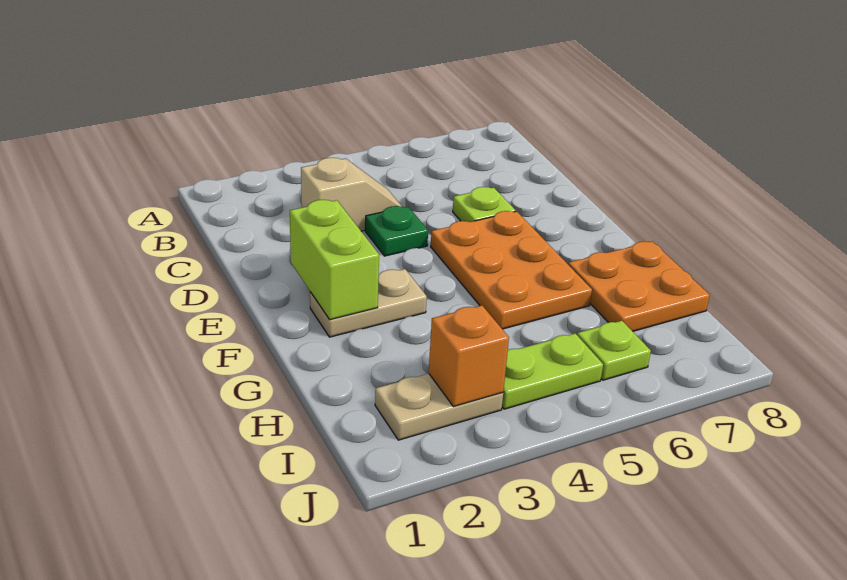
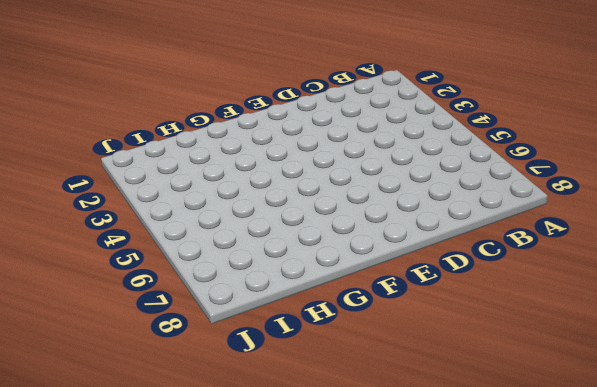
none -> tan slope C3:C4 level 1 top 3
none -> green plate D4 level 1

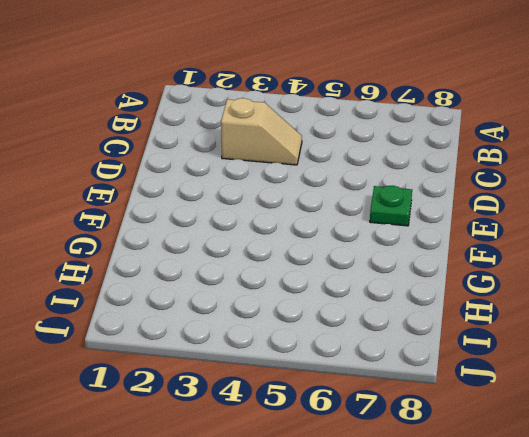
green plate E7 level 1 -> green plate D4 level 1
none -> lime plate D6 level 1
none -> orange plate E5:G6 level 1

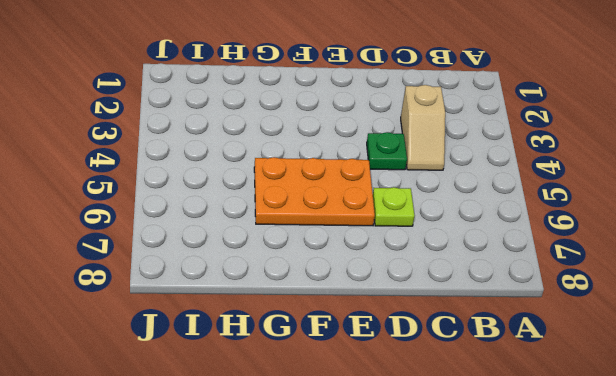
none -> tan plate F2:F3 level 1
none -> orange plate G7:H8 level 1

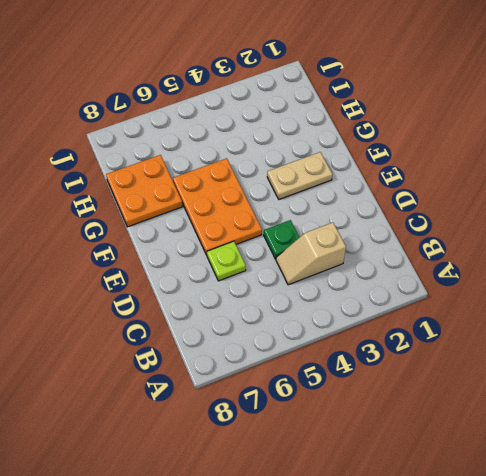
none -> tan plate I2:I3 level 1
none -> lime plate I4:I5 level 1

